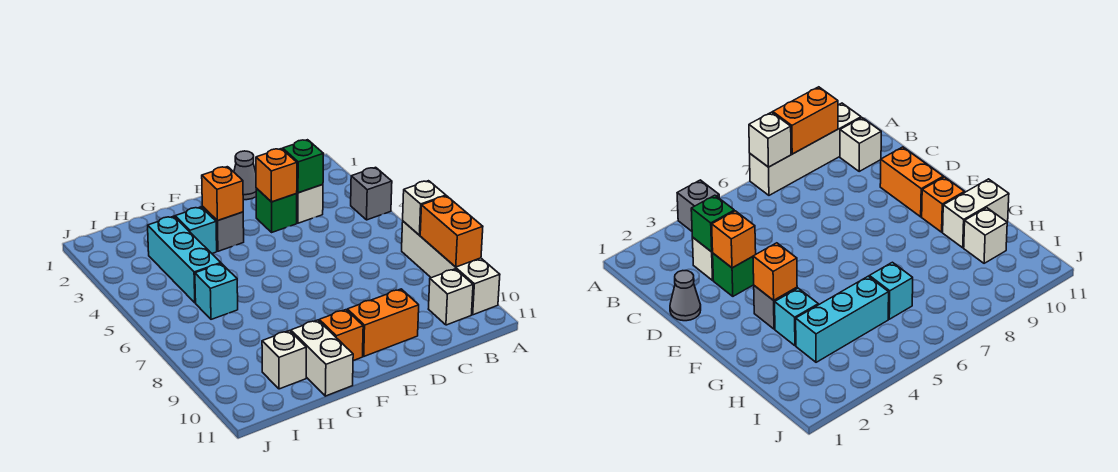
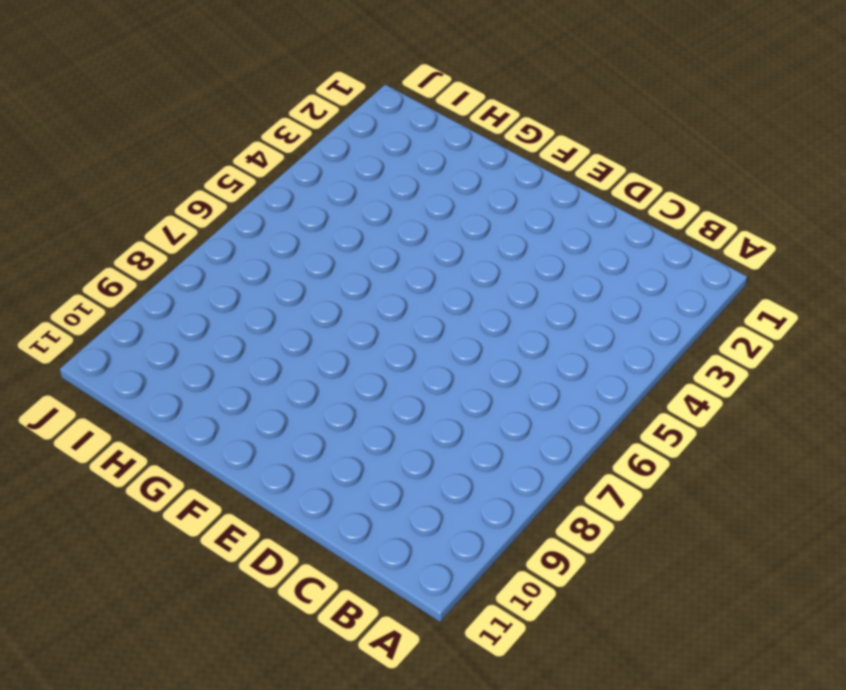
none -> grey brick A4 level 1
none -> white brick A7:A10 level 1
none -> white brick B10 level 1

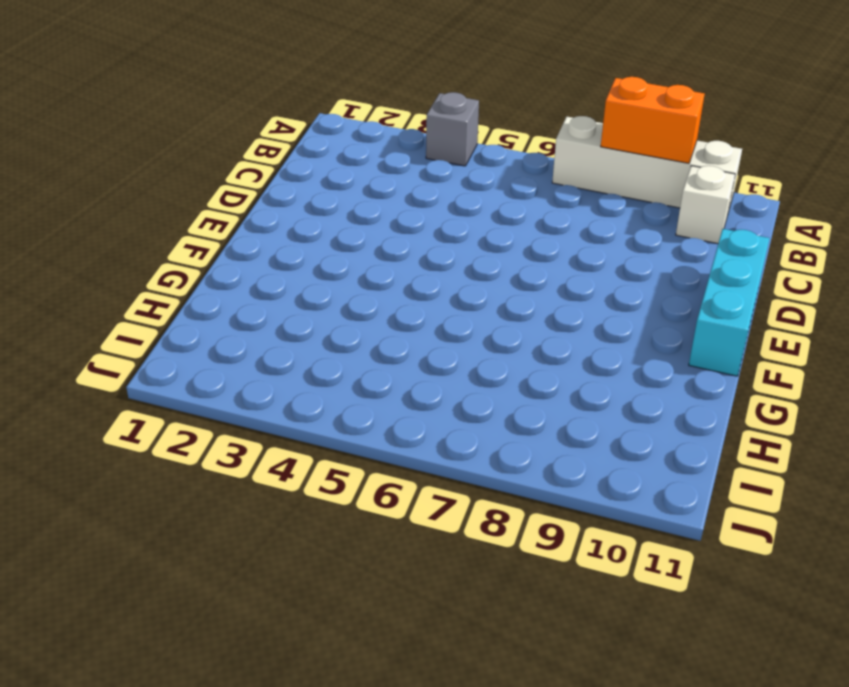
cyan brick D11:F11 level 1 -> cyan brick H3:H5 level 1
none -> white brick C3 level 1
none -> grey cone D1 level 1
none -> green brick D3 level 1

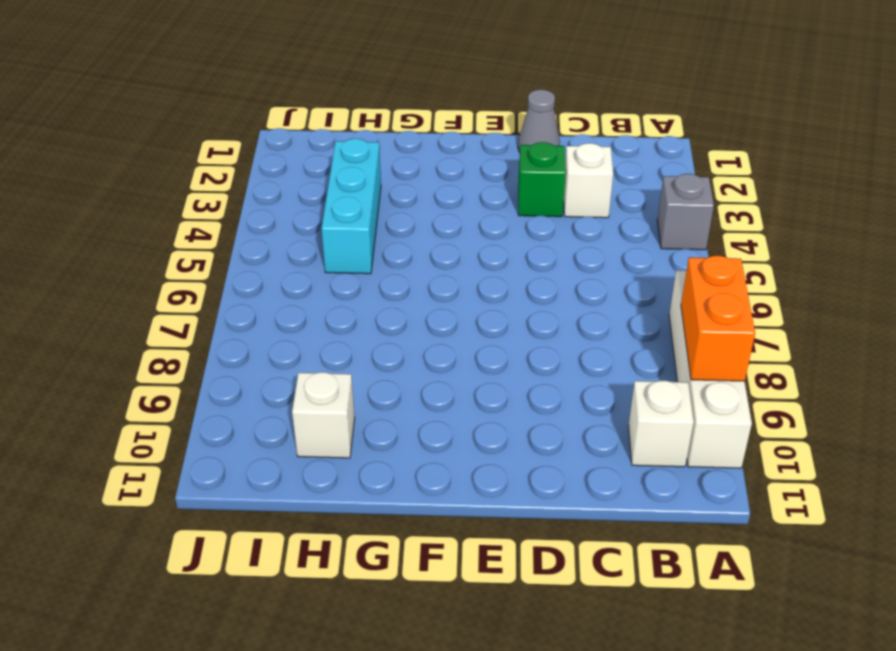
none -> orange brick D10:E10 level 1
none -> grey brick F3 level 1
none -> orange brick F10 level 1

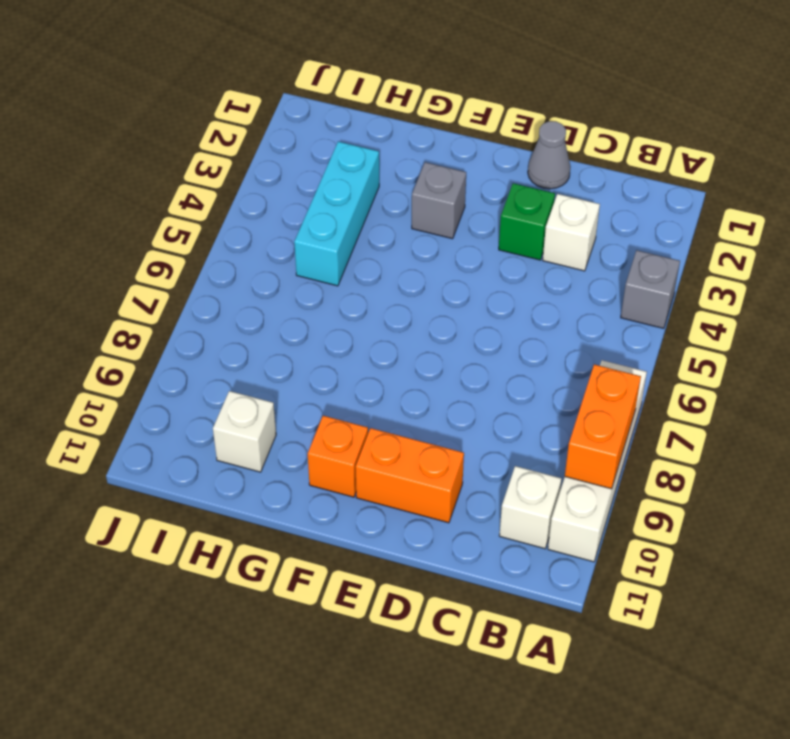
none -> cyan brick G3 level 1
none -> white brick G10:G11 level 1
none -> cyan brick H6 level 1

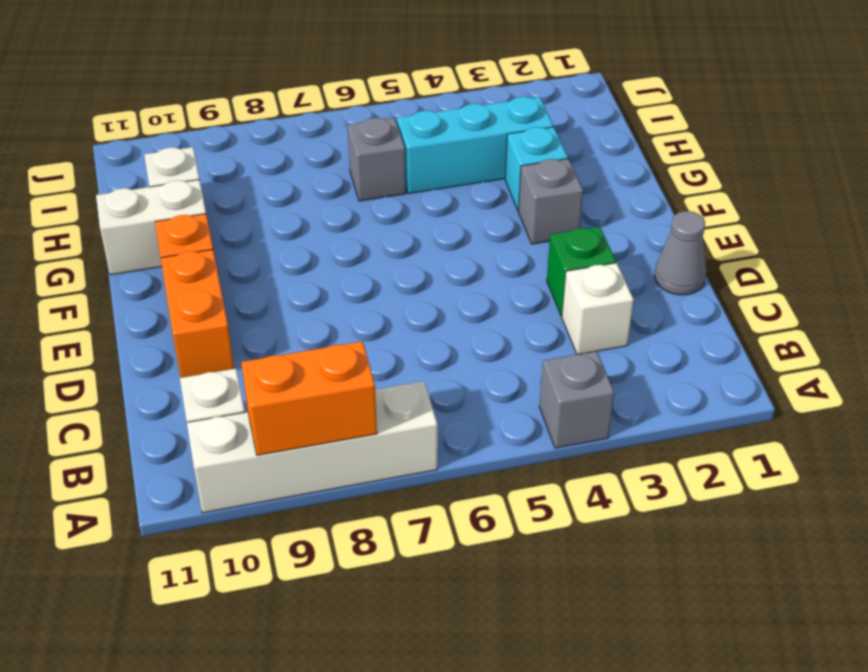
grey brick H6 level 1 -> cyan brick H6 level 1
none -> white brick A7 level 2
none -> green brick C3 level 2
none -> orange brick D3 level 2

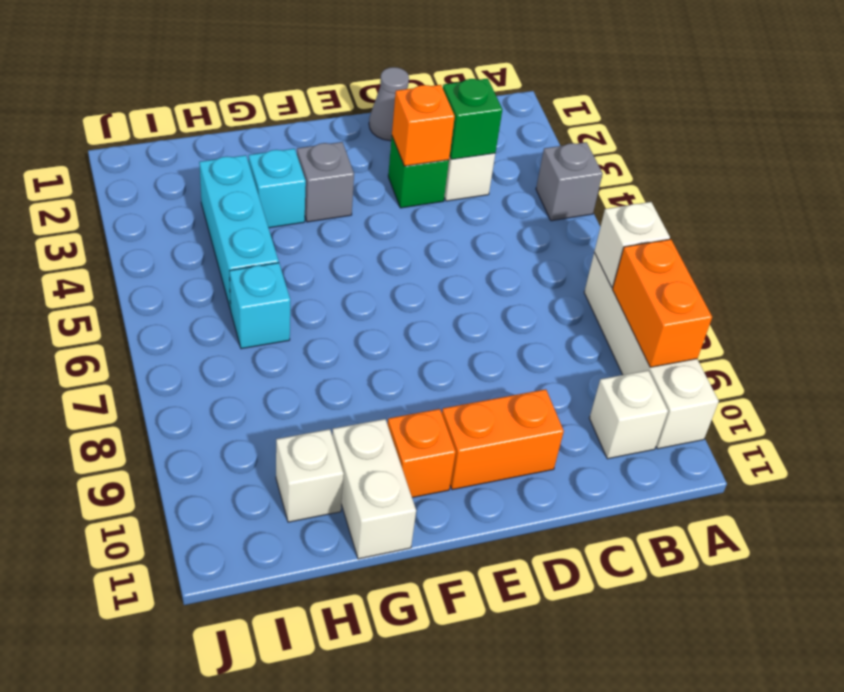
none -> orange brick F3 level 2

